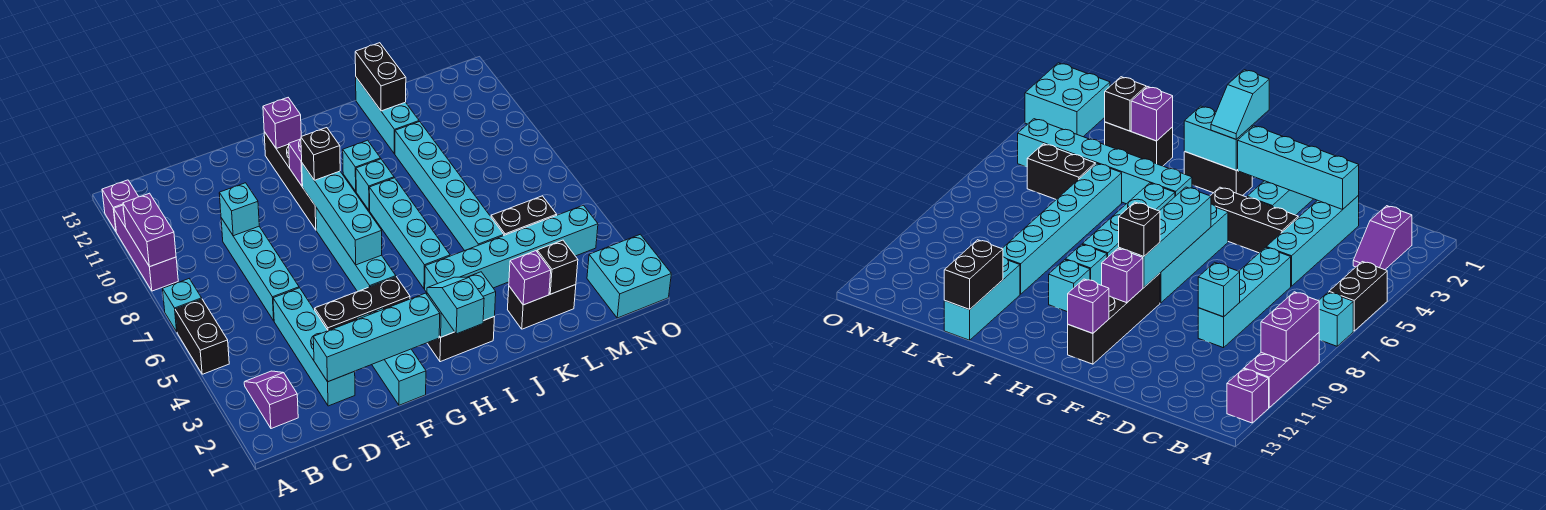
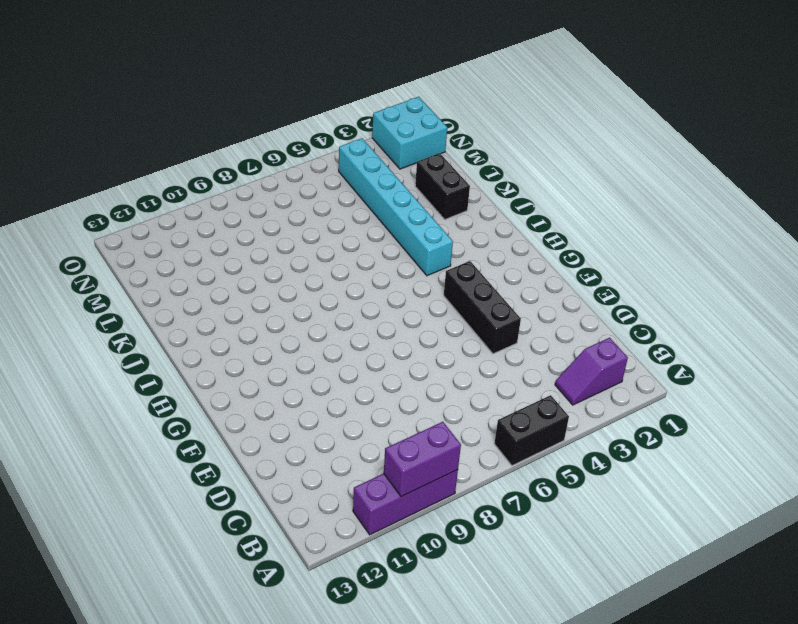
none -> cyan brick A7 level 1
none -> purple brick A12 level 1
none -> cyan brick D2:D5 level 1
none -> cyan brick D6:D9 level 1

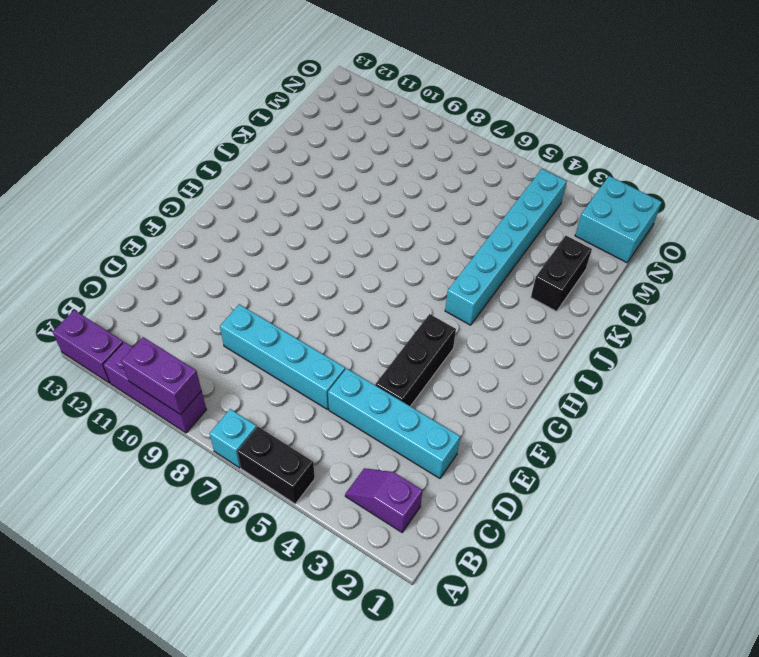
purple brick A12:A13 level 1 -> purple brick A12 level 1
none -> cyan brick F1:F3 level 1
none -> cyan brick G5:G8 level 1
none -> black brick G9:G12 level 1
none -> black brick H2:I2 level 1

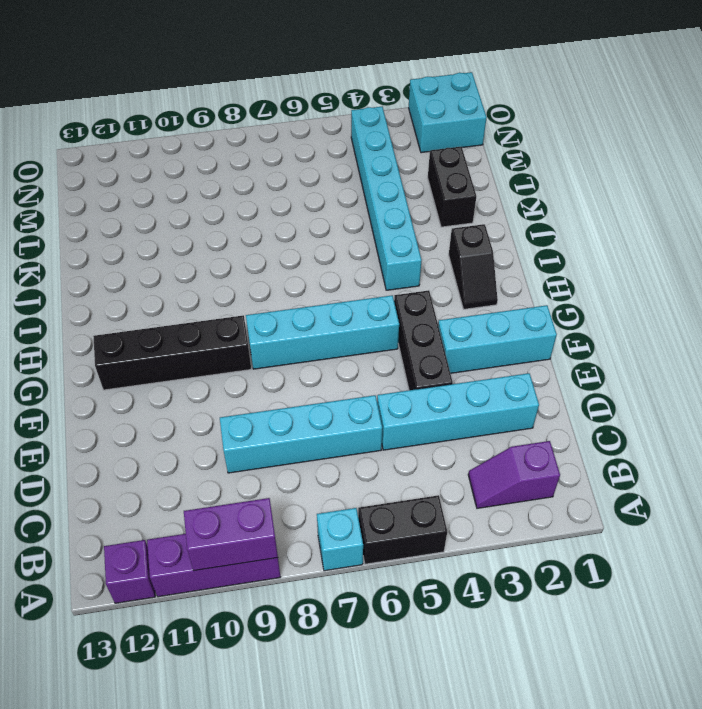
black slope H2:I2 level 1 top I -> black brick H2:I2 level 1
none -> cyan brick I5:I8 level 1
none -> cyan brick I9 level 1
none -> cyan brick I10 level 1
none -> cyan brick K5:K10 level 1

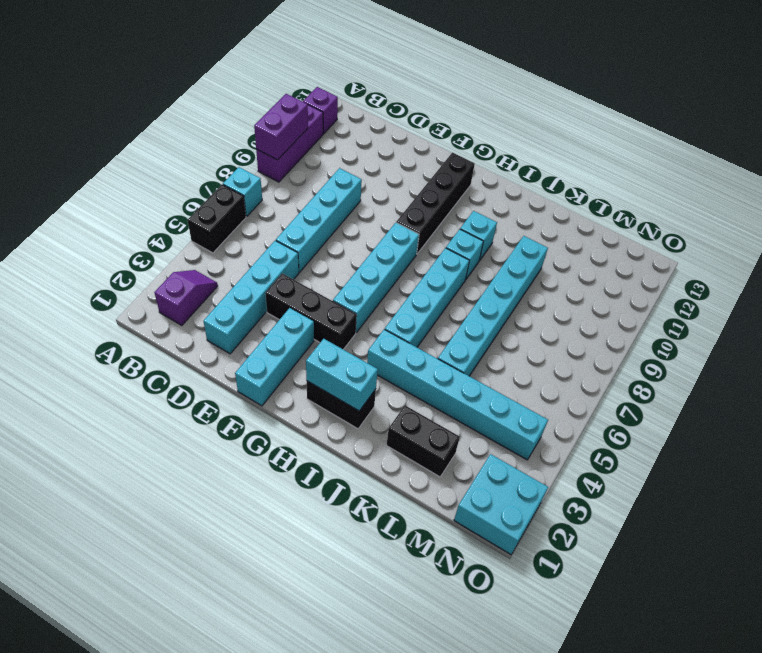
none -> cyan brick K11:K13 level 1
none -> black brick L5:M5 level 1
none -> cyan brick D2:G2 level 2
none -> cyan brick D9 level 2

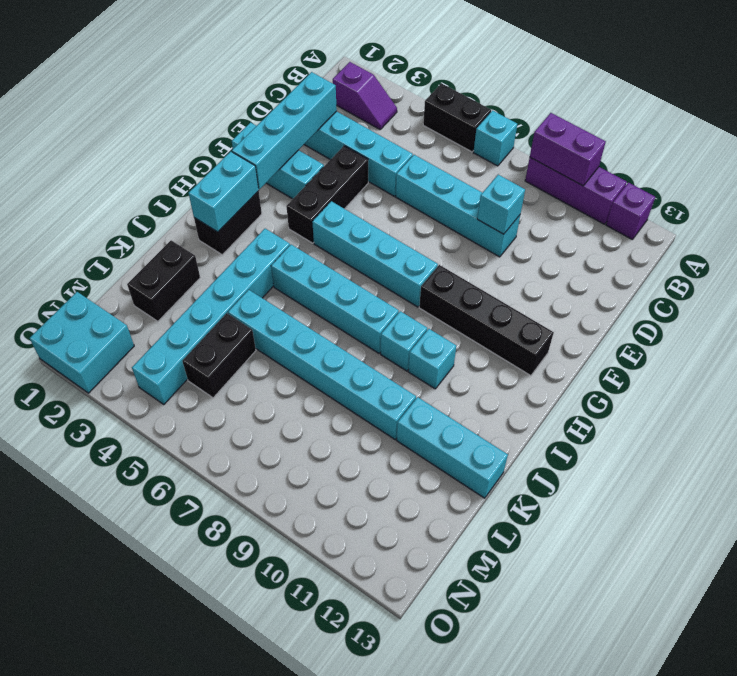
none -> cyan brick G6:G9 level 2
none -> purple brick G10 level 2
none -> purple brick G12 level 2
none -> purple brick K2 level 2

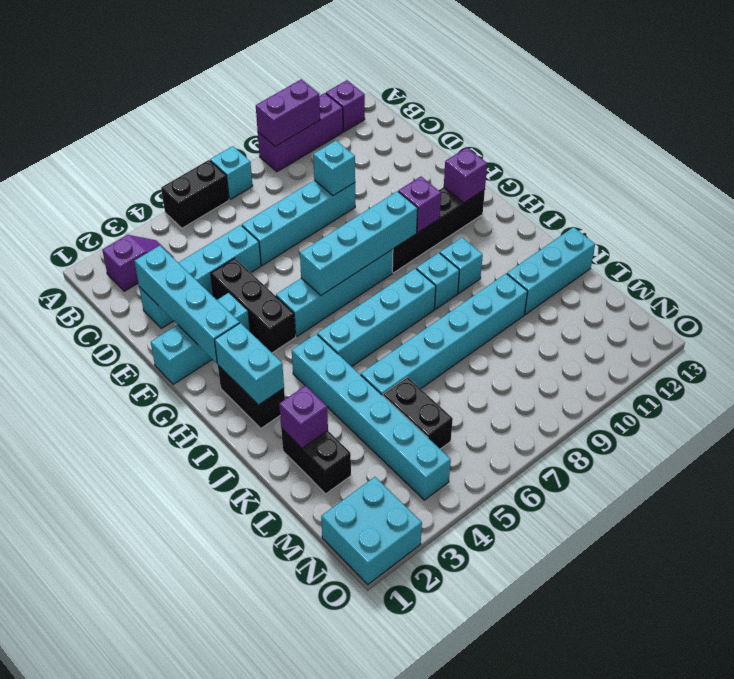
none -> black brick K12:K13 level 2
none -> black brick L2 level 2
none -> black brick G9 level 3
none -> cyan slope H1:H2 level 3 top 1

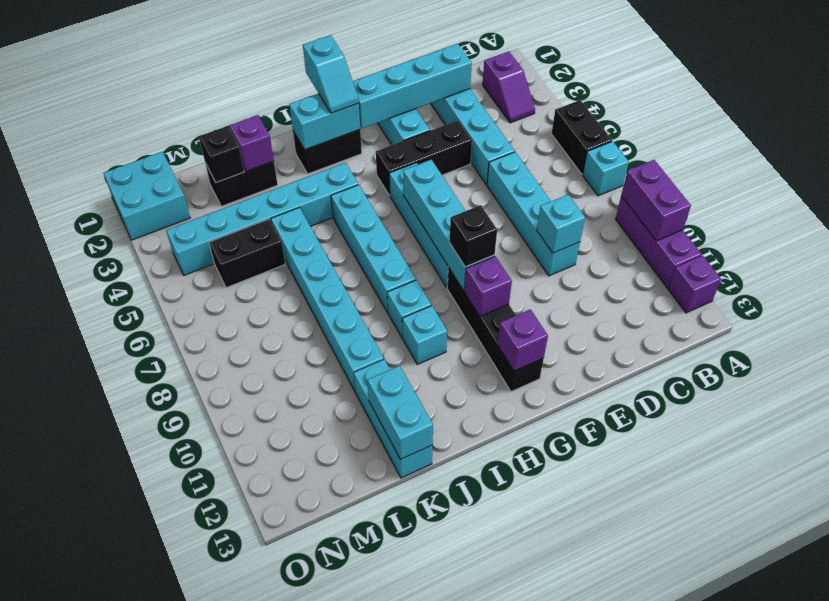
cyan brick K12:K13 level 2 -> black brick K12:K13 level 2

